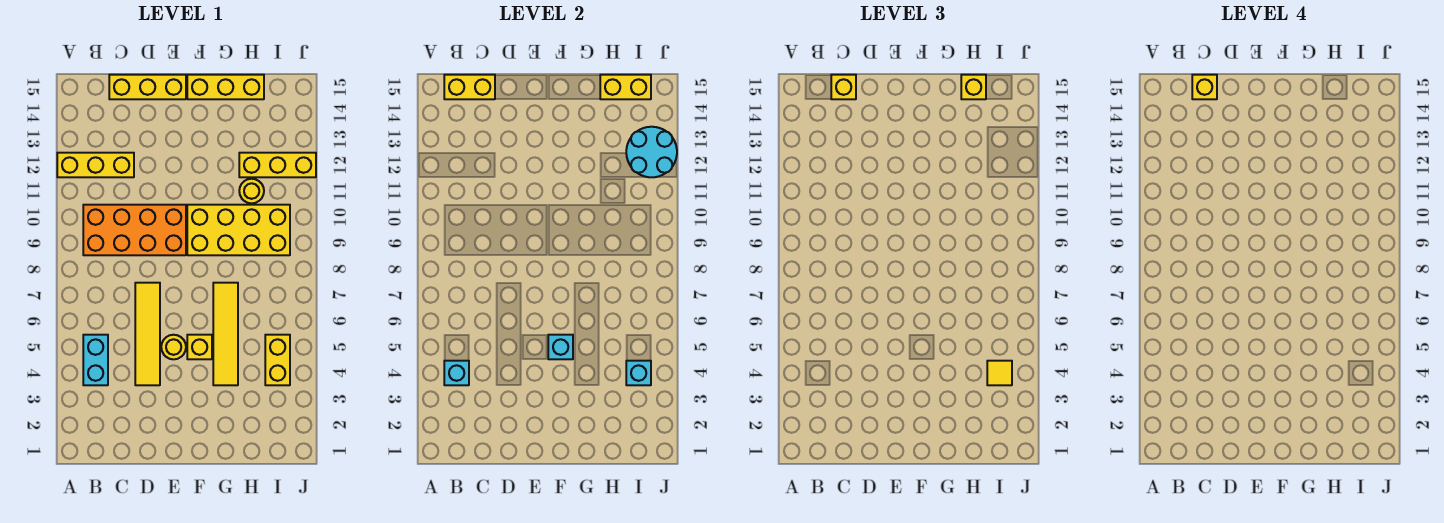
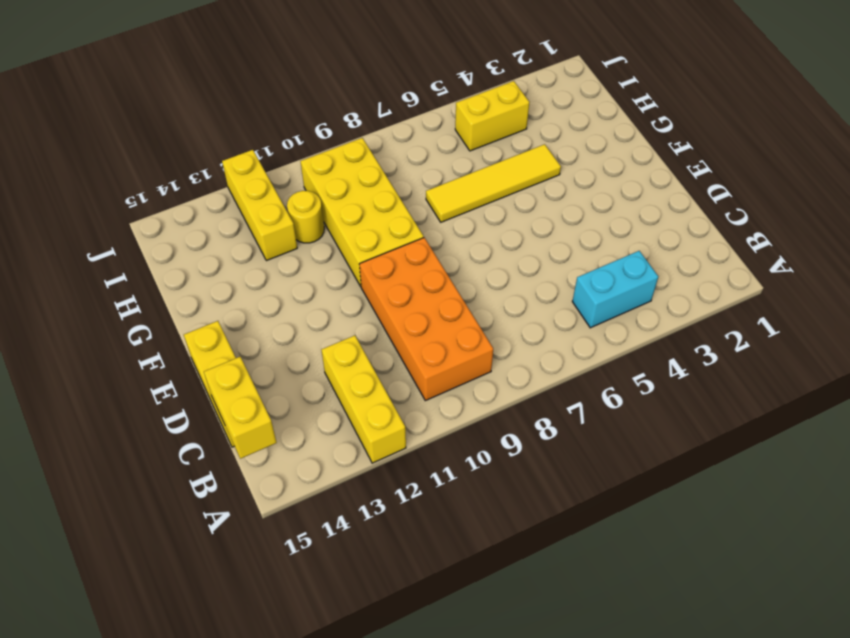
none -> yellow tile D4:D7 level 1
none -> yellow round brick E5 level 1
none -> yellow brick F5 level 1

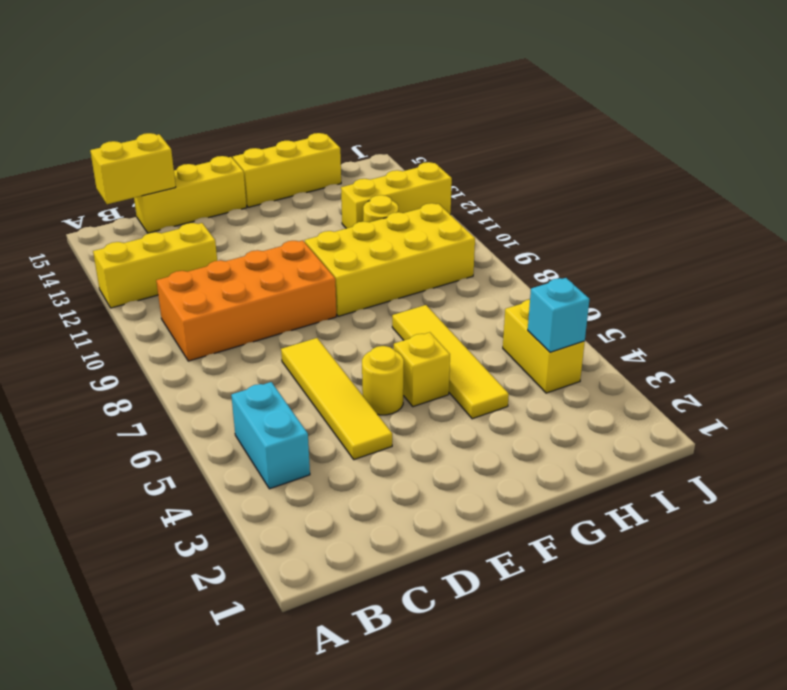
none -> cyan brick B4 level 2
none -> cyan brick F5 level 2
none -> yellow brick H15:I15 level 2

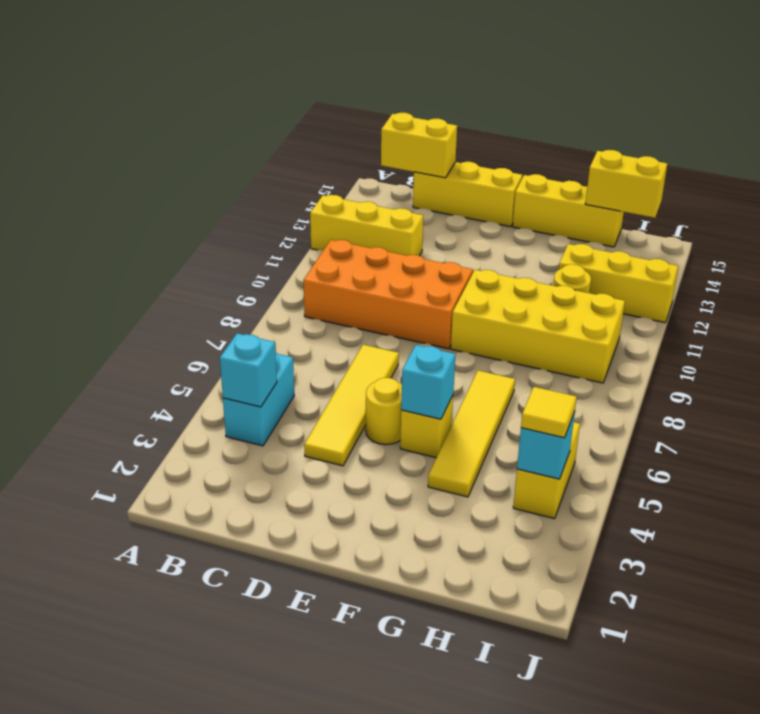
none -> cyan round brick I12:J13 level 2
none -> yellow brick C15 level 3
none -> yellow brick H15 level 3

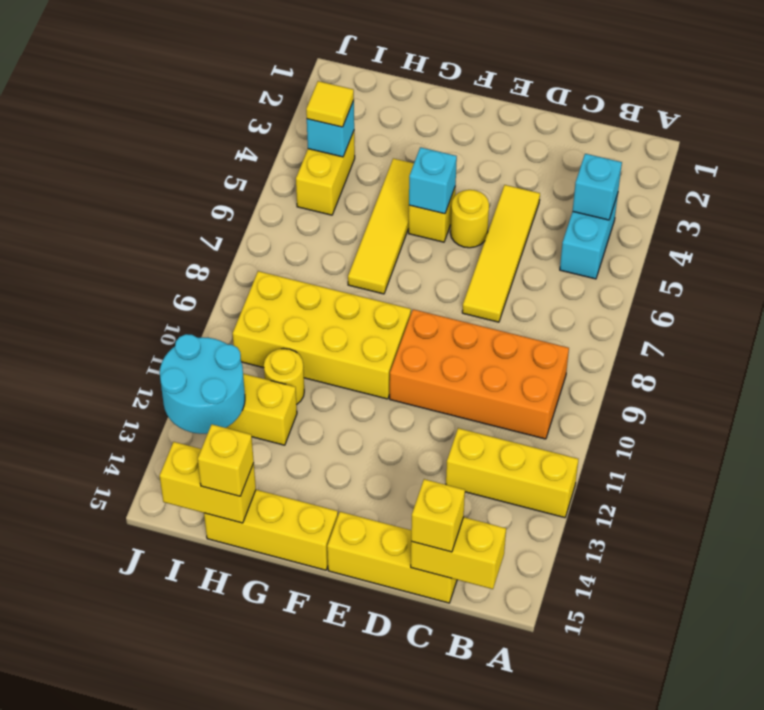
none -> yellow brick C15 level 4

